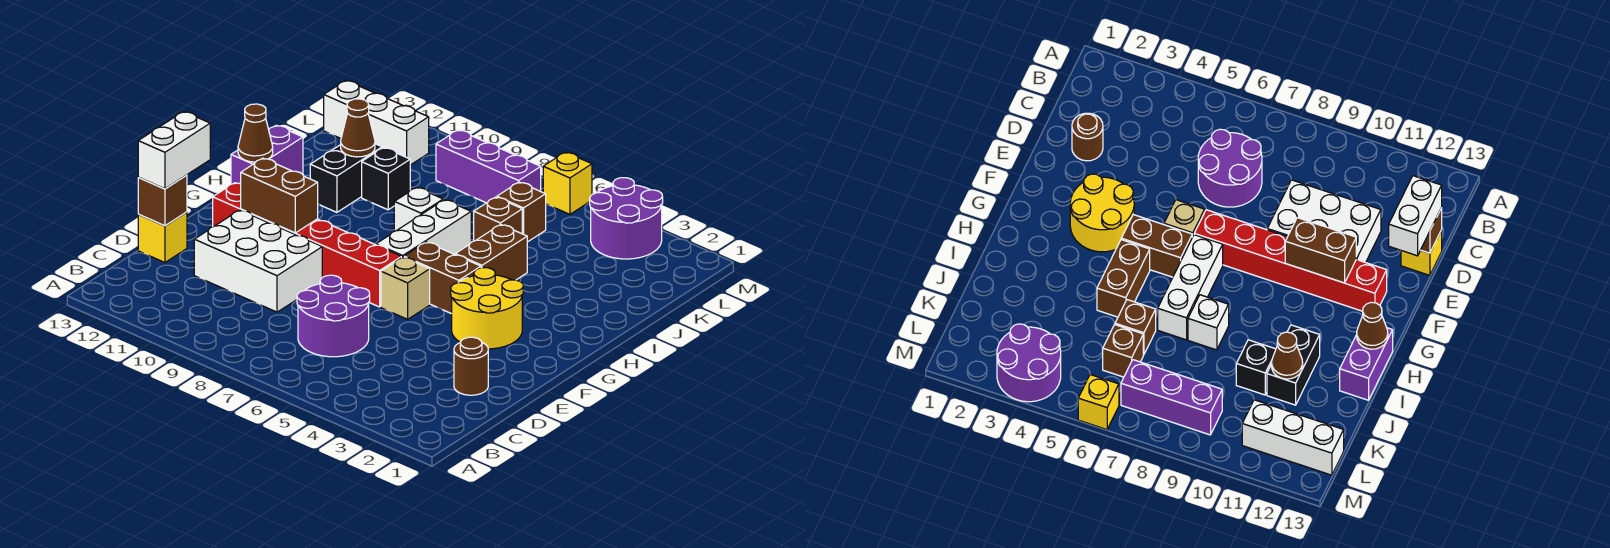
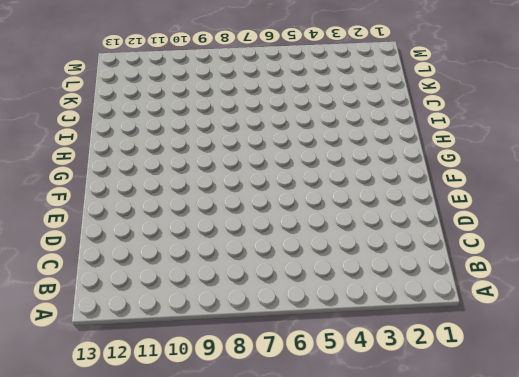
none -> purple round brick C6:D7 level 1
none -> brown round brick D2 level 1
none -> white brick D9:E11 level 1

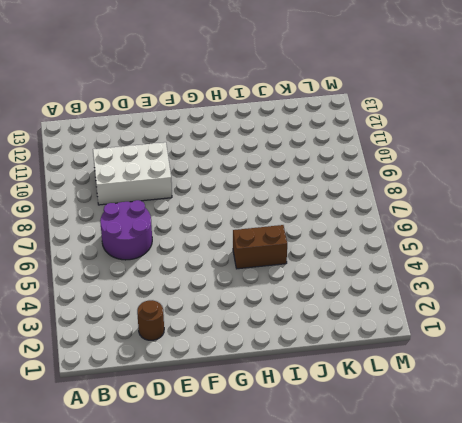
white brick C9:E10 level 1 -> white brick D9:E11 level 1
none -> yellow brick D13 level 1
none -> yellow round brick F3:G4 level 1
none -> tan brick F6 level 1

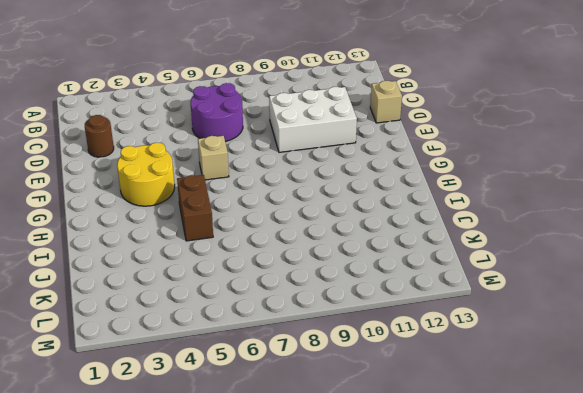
tan brick D13 level 1 -> yellow brick D13 level 1
none -> red brick F7:F12 level 1
none -> brown brick G5:G6 level 1
none -> white brick G7:I7 level 1

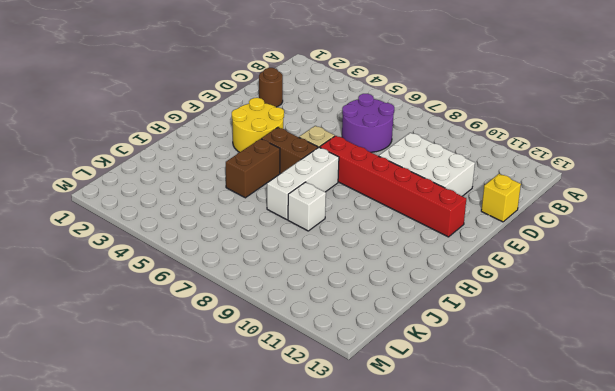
none -> purple brick H13:I13 level 1
none -> black brick I11:J11 level 1
none -> brown brick J6 level 1

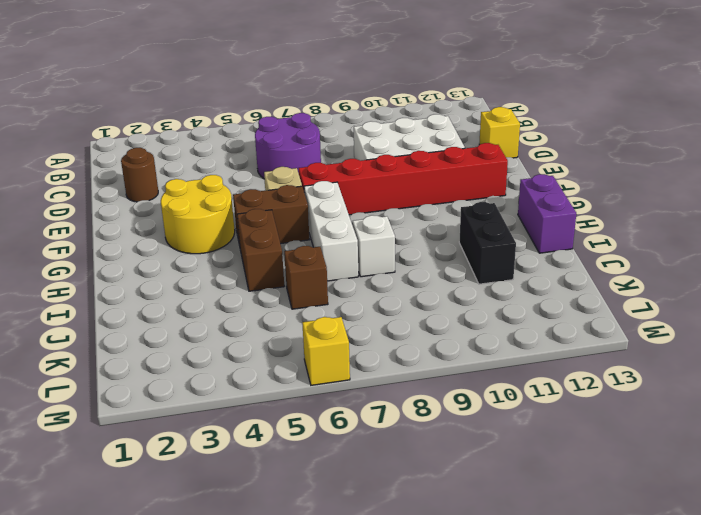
none -> black brick J10 level 1
none -> brown brick K6 level 1
none -> purple round brick L3:M4 level 1

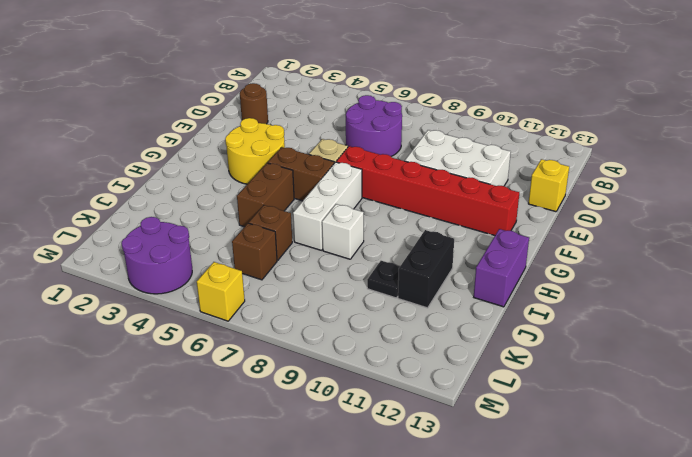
black plate J10 level 1 -> black brick J10 level 1
none -> purple brick L7:L9 level 1
none -> white brick L11:L13 level 1
none -> brown brick D13 level 2

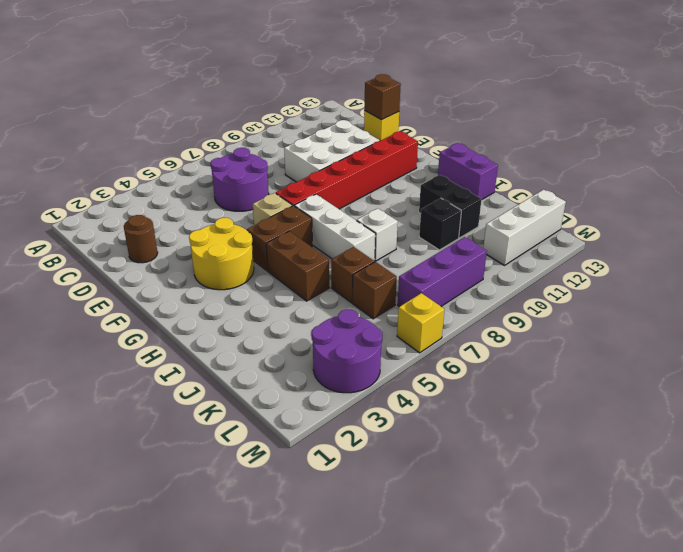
none -> brown brick F10:F11 level 2
none -> brown cone H13 level 2
none -> brown cone J11 level 2

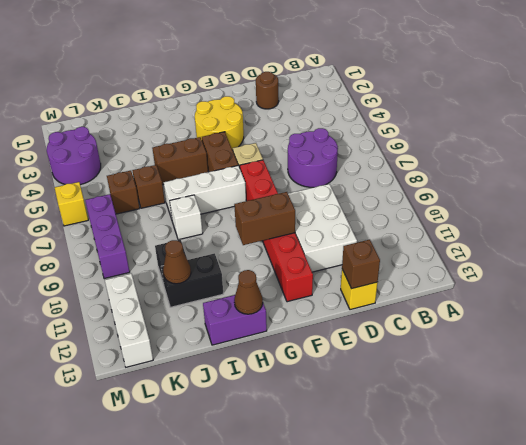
brown brick F10:G10 level 2 -> brown brick F10:F11 level 2
none -> white brick D13:E13 level 3

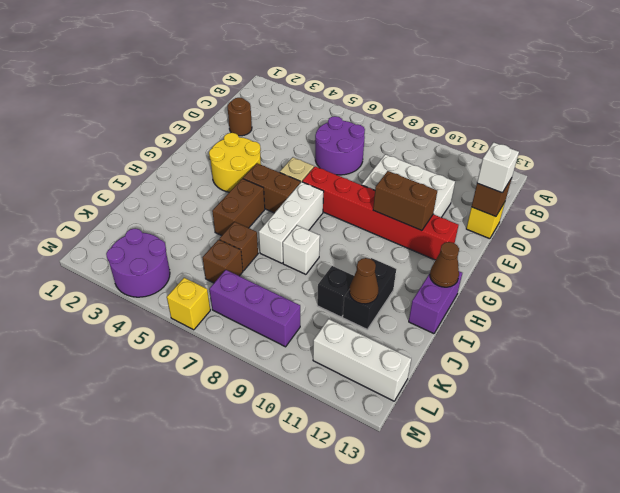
white brick D13 level 3 -> white brick D13:E13 level 3

